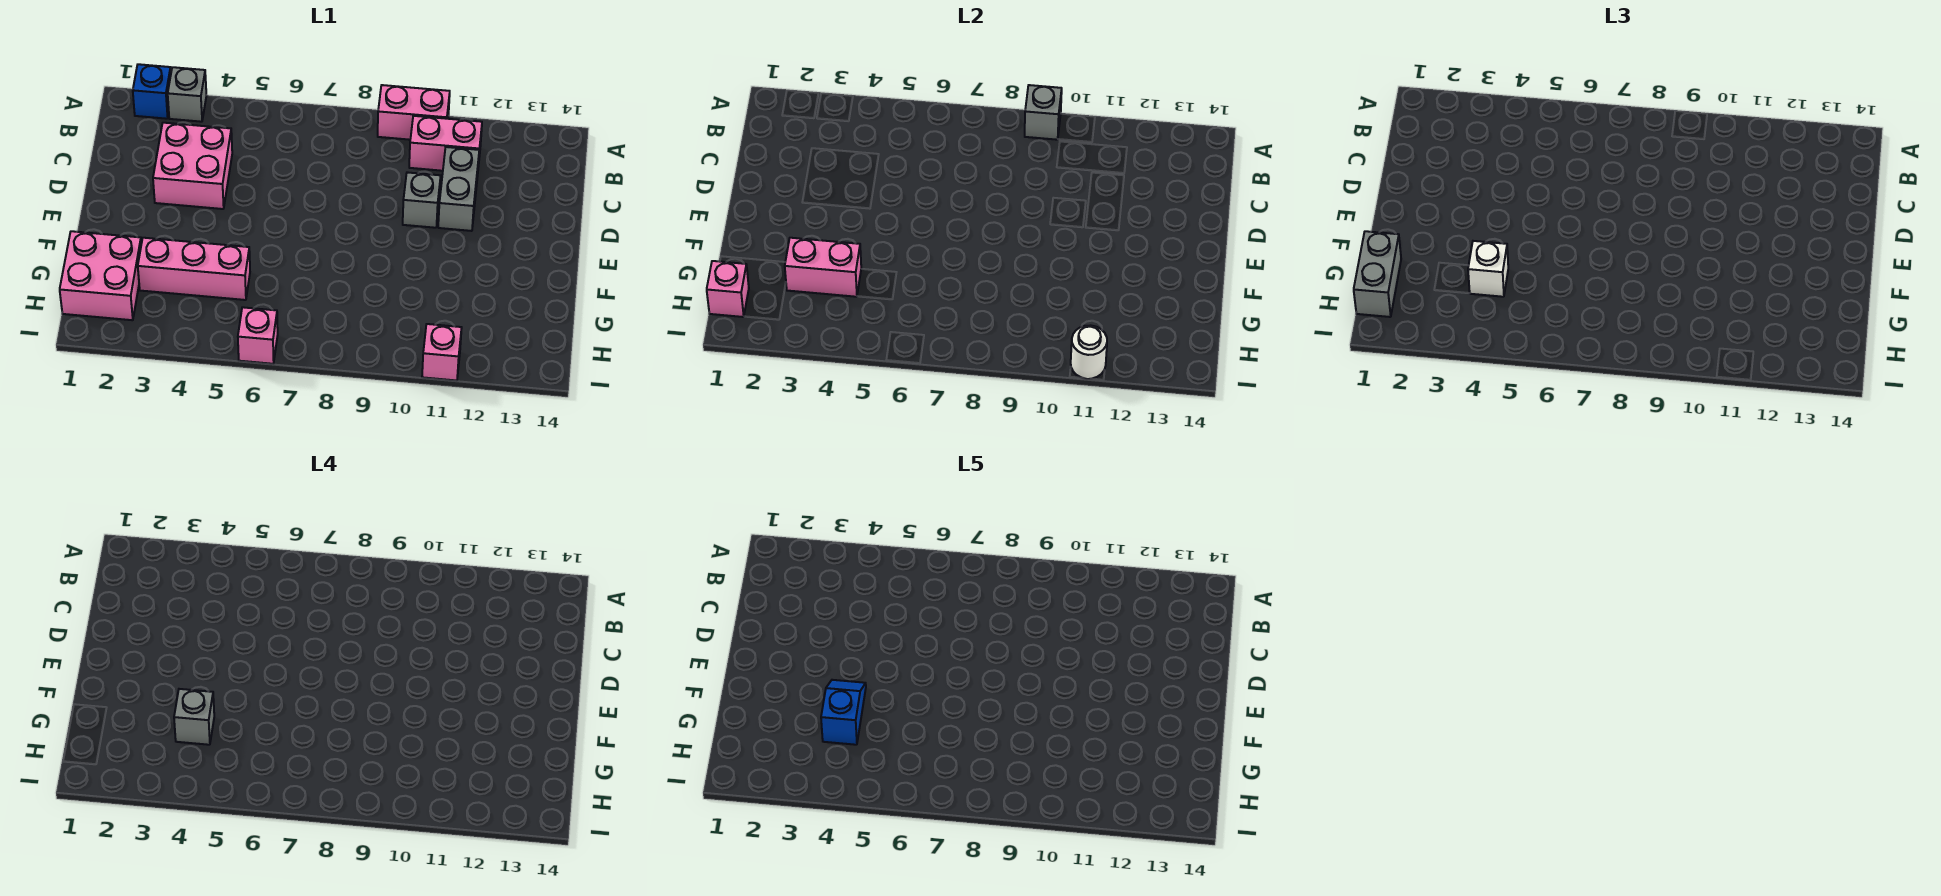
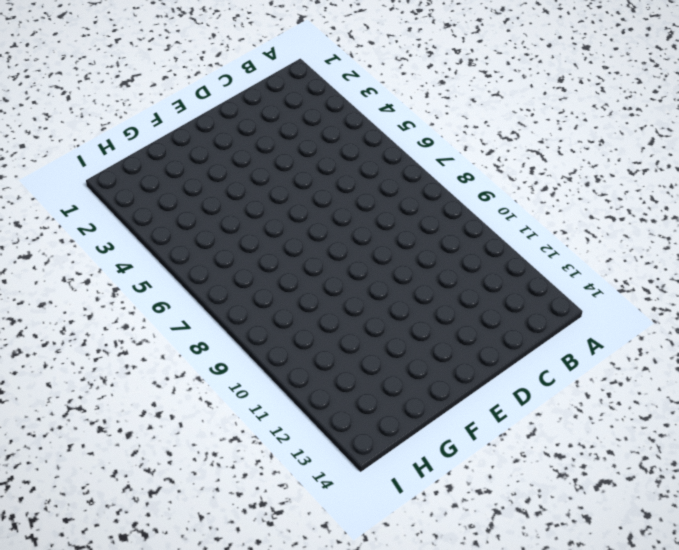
none -> blue brick A2 level 1
none -> grey brick A3 level 1
none -> pink brick A9:A10 level 1

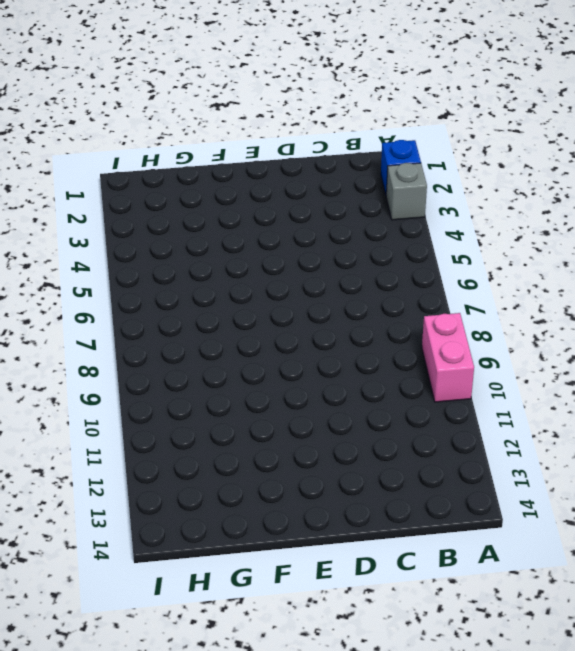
none -> pink brick B10:B11 level 1
none -> pink brick C3:D4 level 1
none -> grey brick C11:D11 level 1

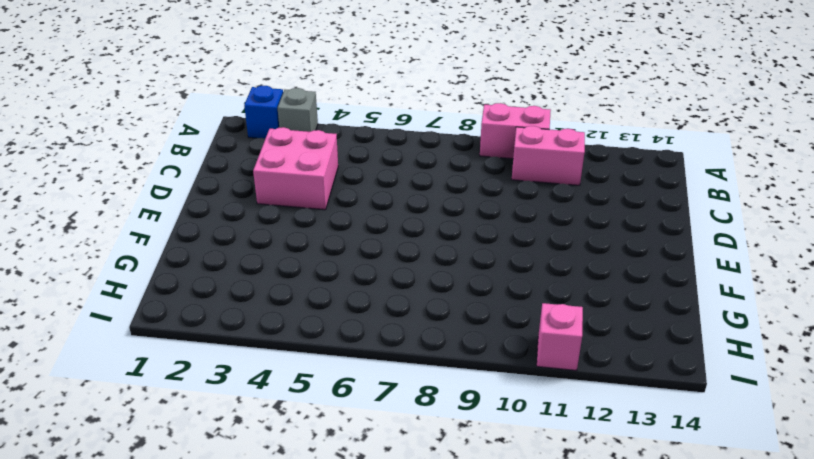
none -> grey brick C11:D11 level 1
none -> grey brick D10 level 1
none -> pink brick G1:H2 level 1

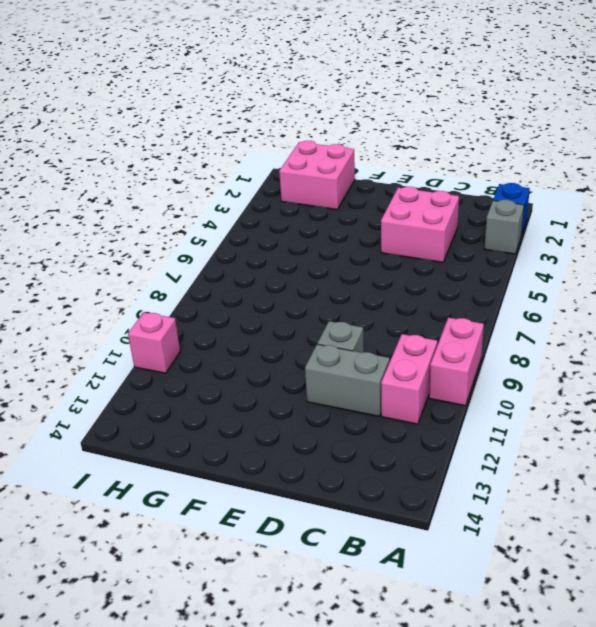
none -> pink brick G3:G5 level 1
none -> pink brick I6 level 1
none -> grey brick A9 level 2

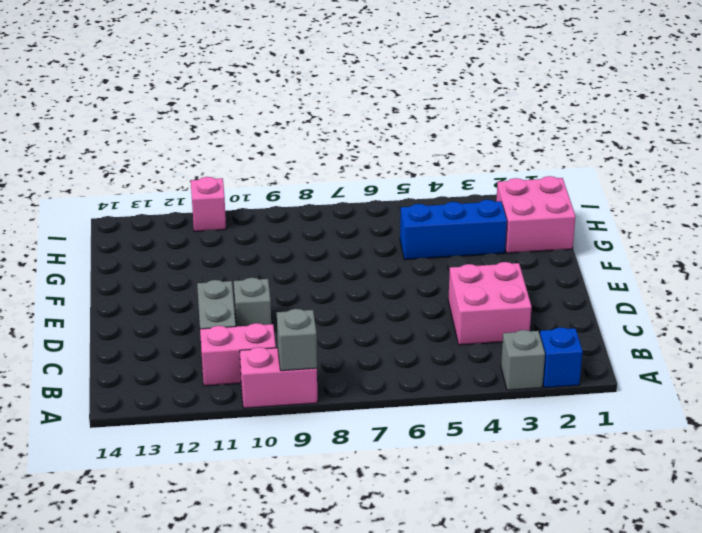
blue brick G3:G5 level 1 -> pink brick G3:G5 level 1
none -> pink brick I6 level 1
none -> pink brick G3:G4 level 2
none -> pink brick H1 level 2

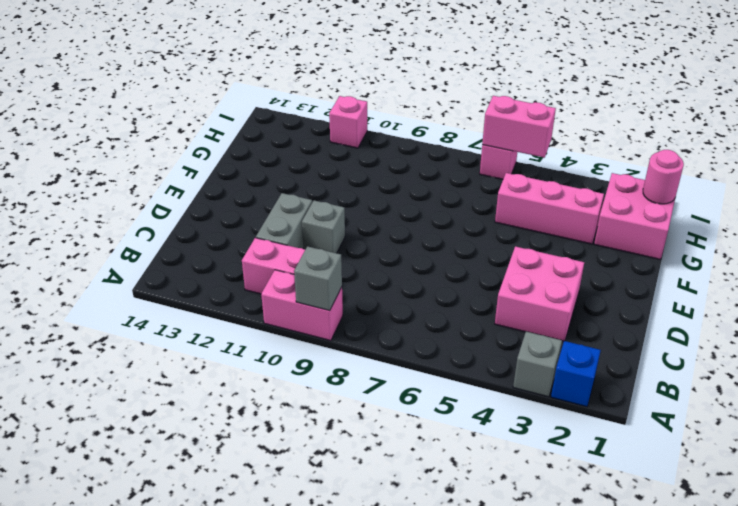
pink round brick H1 level 2 -> pink brick H1 level 2
pink brick I5:I6 level 2 -> pink brick G3:G4 level 2
none -> white round brick I11 level 2
none -> grey brick G1:H1 level 3
none -> white brick G4 level 3

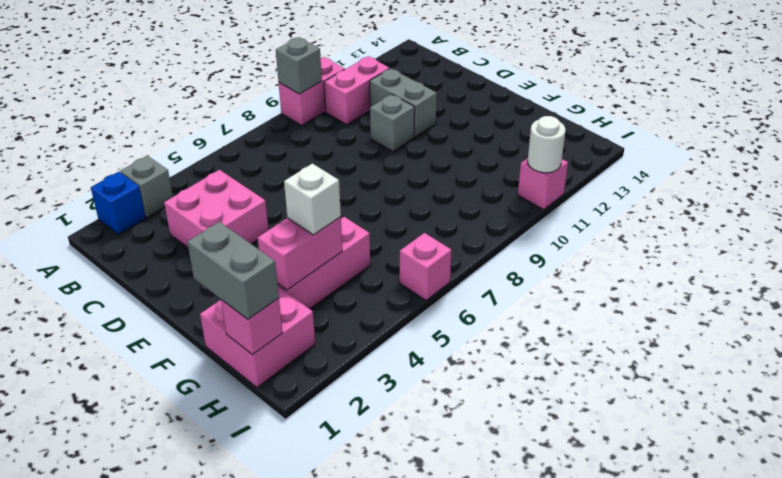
none -> grey brick G4 level 4
none -> blue slope F4:G4 level 5 top G

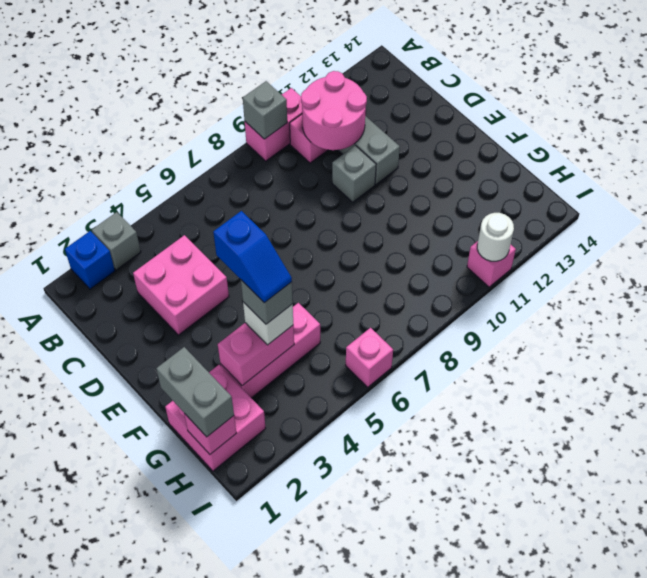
pink round brick B10:C11 level 2 -> none
blue slope F4:G4 level 5 top F -> blue slope F4:G4 level 5 top G

